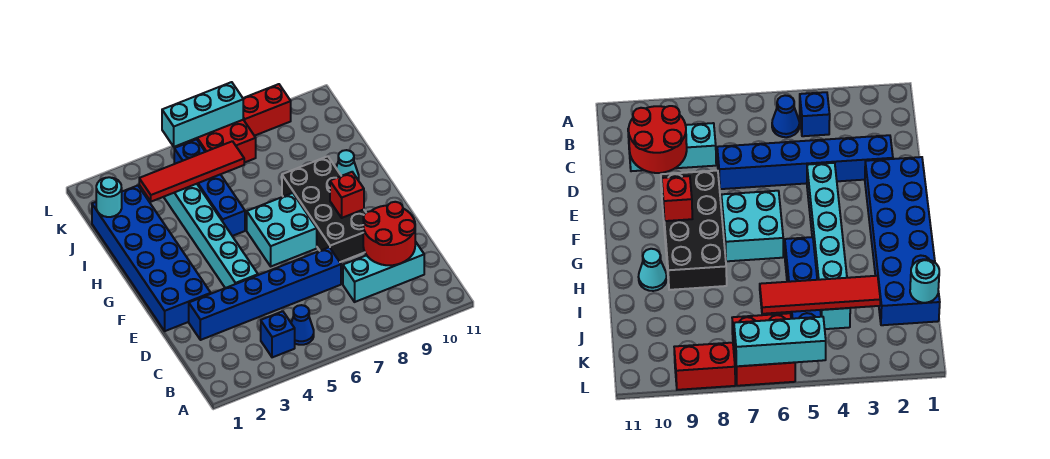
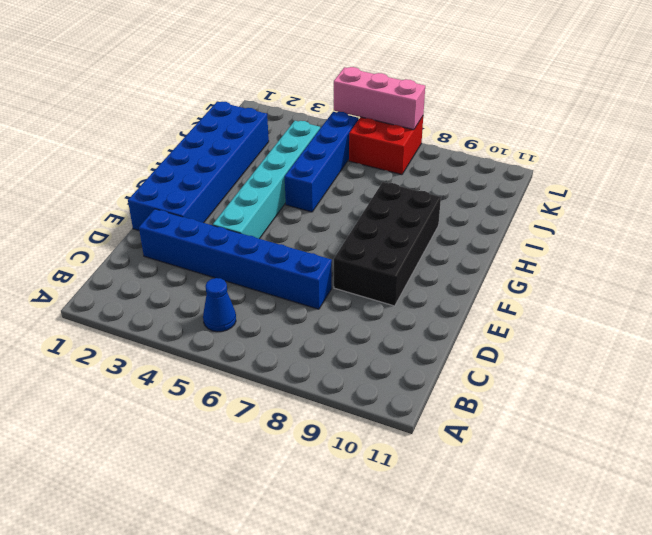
pink brick L5:L7 level 2 -> cyan brick L5:L7 level 2
none -> blue brick B4 level 1
none -> cyan brick C8:C10 level 1
none -> cyan brick F6:G7 level 1

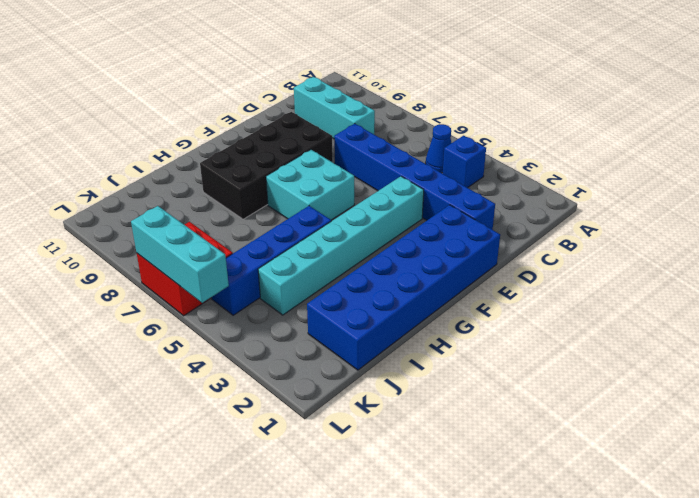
none -> cyan cone H10 level 1
none -> red brick L8:L9 level 1
none -> red round brick C9:D10 level 2

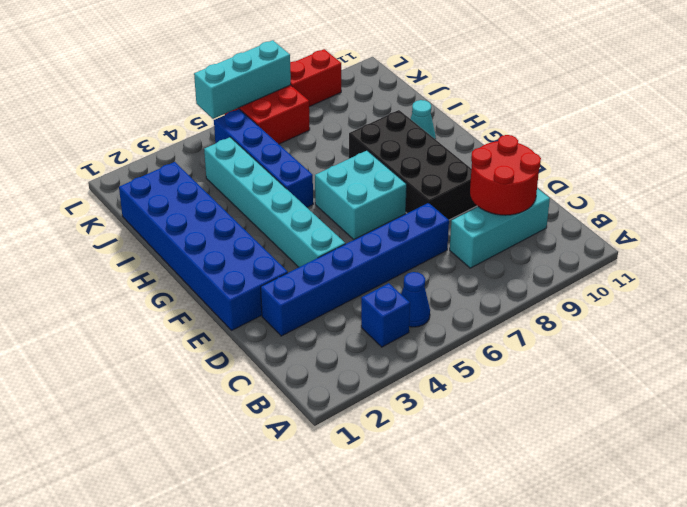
none -> red brick F9 level 2
none -> cyan round brick J1 level 2
none -> red tile J3:J6 level 2

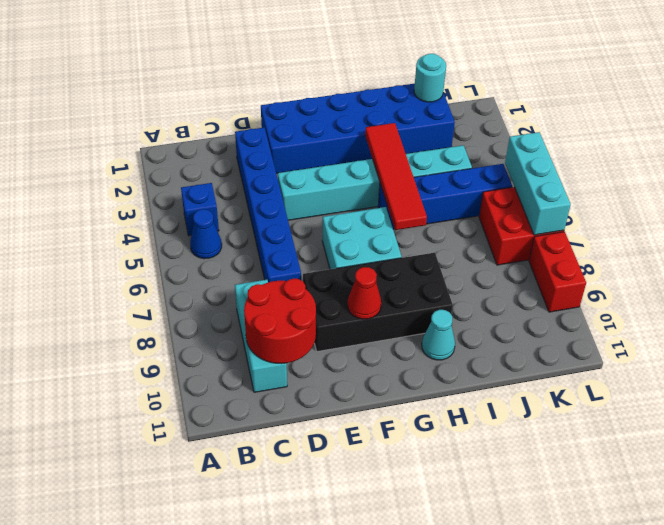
red cone F9 level 2 -> red brick F9 level 2
red tile H3:H6 level 2 -> red tile J3:J6 level 2

